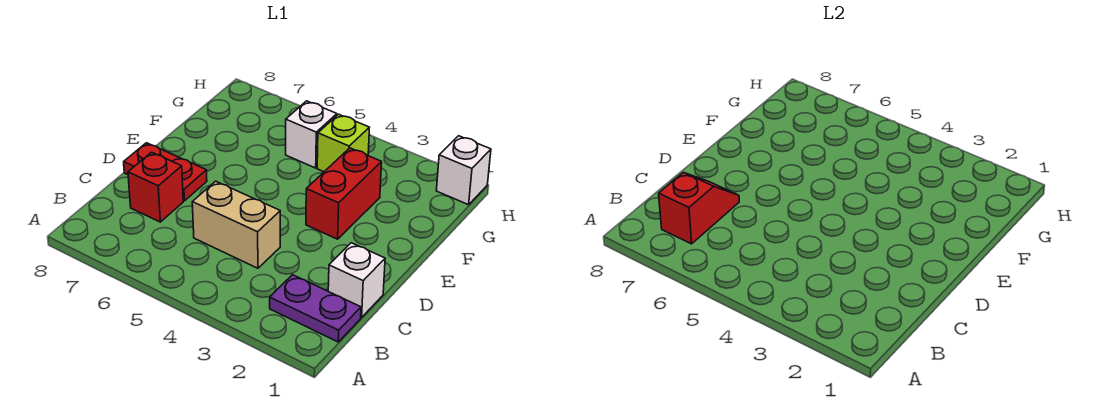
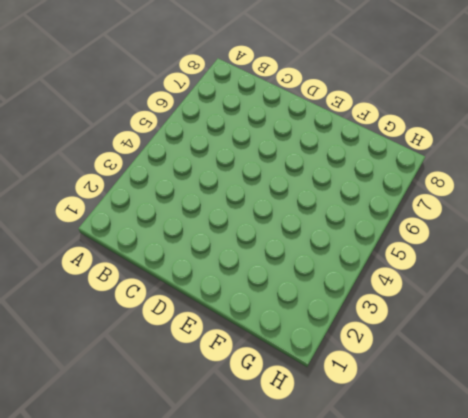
none -> purple plate B1:B2 level 1
none -> white brick C1 level 1

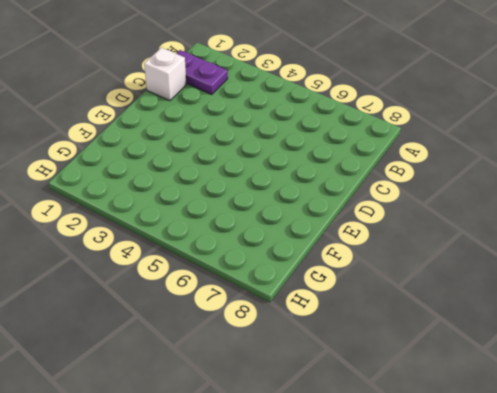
none -> tan brick C4:C5 level 1
none -> red brick C7 level 1

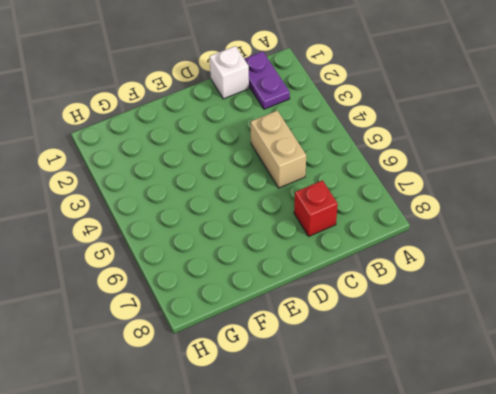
none -> red plate D7:D8 level 1
none -> red brick E3:F3 level 1

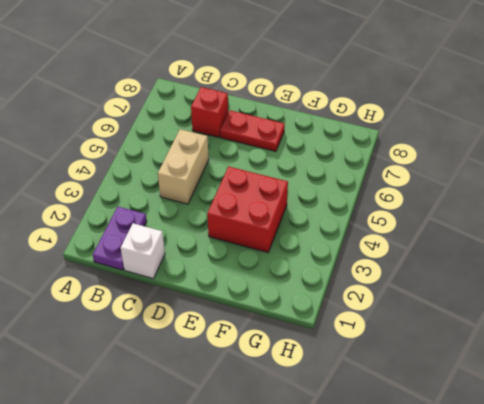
red plate D7:E7 level 1 -> red plate D7:D8 level 1
red brick E3:F4 level 1 -> red brick E3:F3 level 1
none -> lime brick G4 level 1
none -> white brick G5 level 1

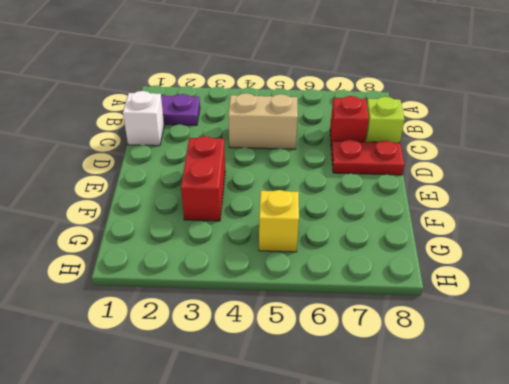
lime brick C8 level 1 -> lime brick G4 level 1
yellow brick G5 level 1 -> white brick G5 level 1
none -> white brick H1 level 1
none -> red slope B7:C7 level 2 top B

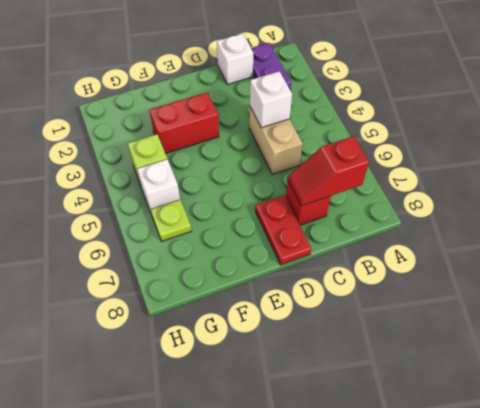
white brick C4 level 2 -> white brick H1 level 1
lime plate G6 level 1 -> none

